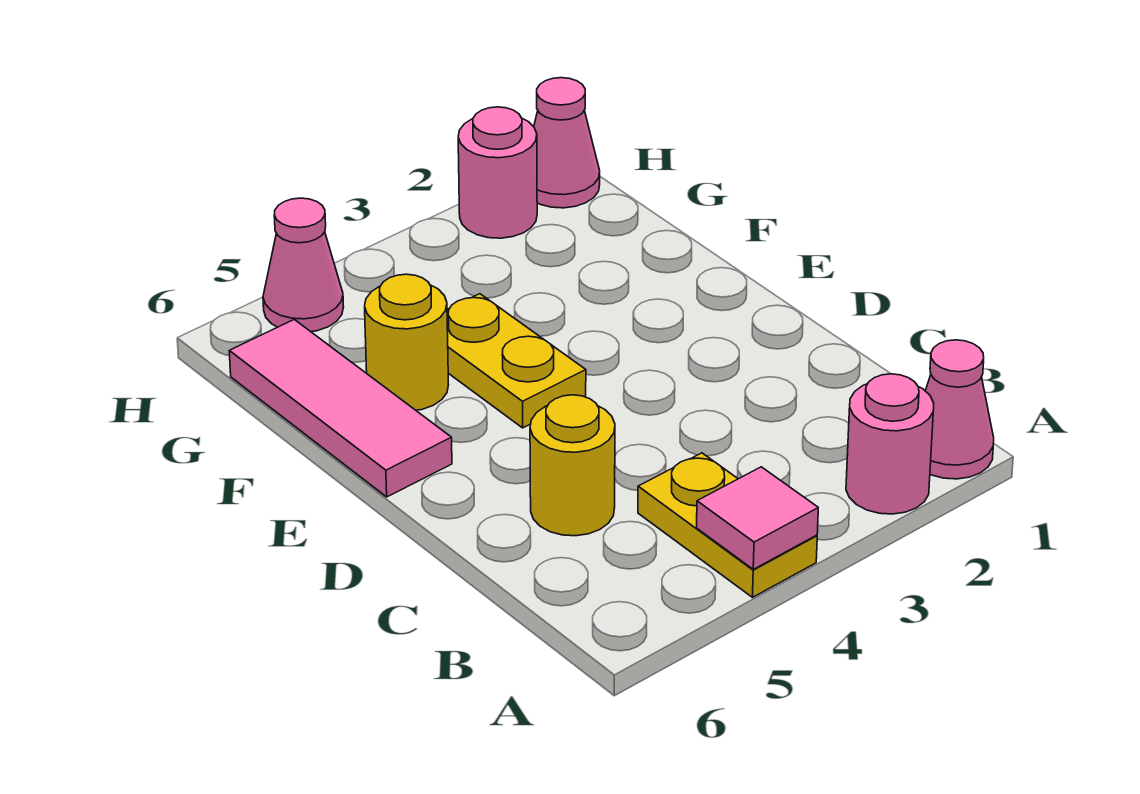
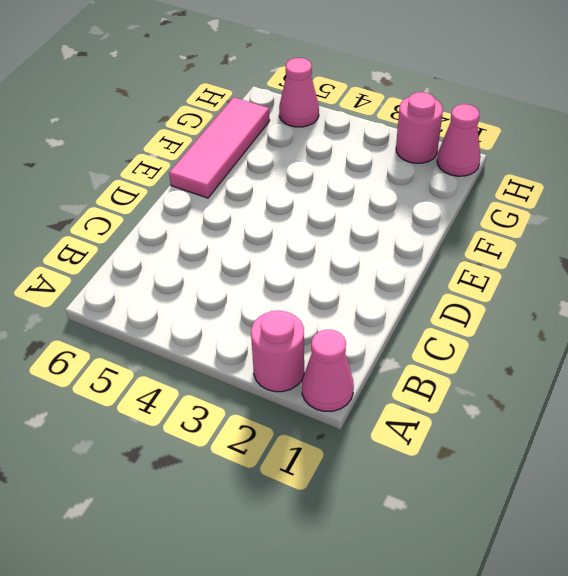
none -> yellow plate A4:B4 level 1
none -> yellow round brick C5 level 1

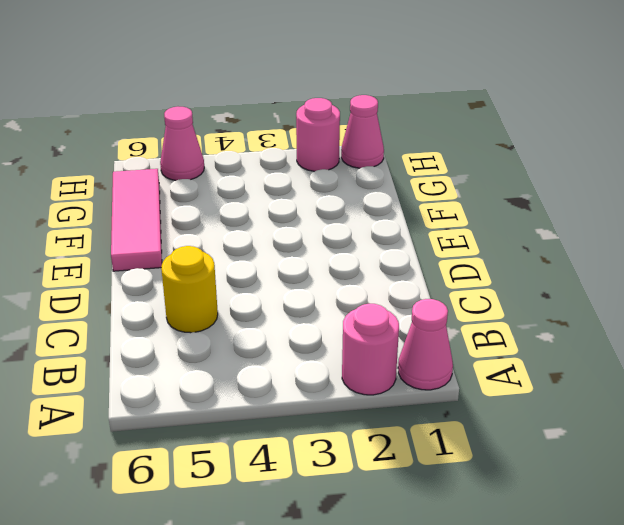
none -> yellow plate A4:B4 level 1
none -> yellow plate E4:F4 level 1

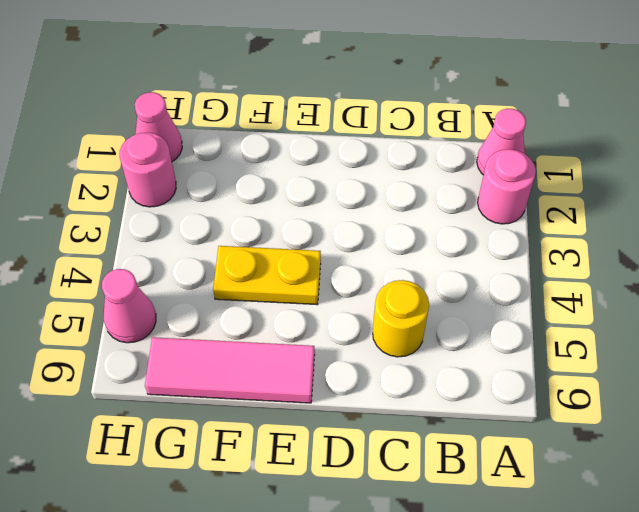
none -> yellow plate A4:B4 level 1
none -> yellow round brick F5 level 1

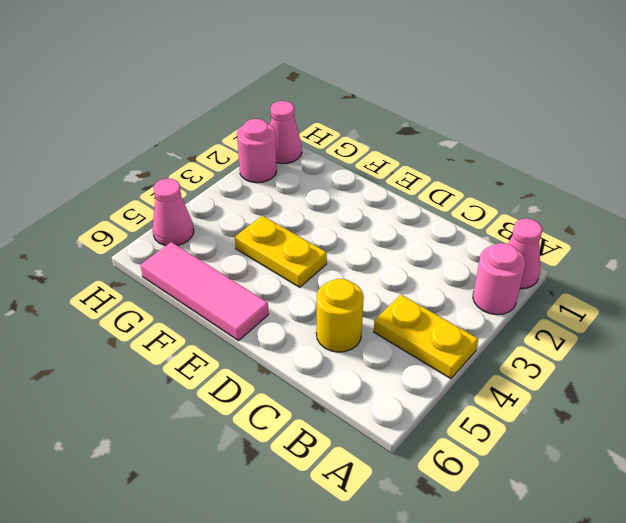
none -> yellow round brick F5 level 1
none -> pink tile A4 level 2

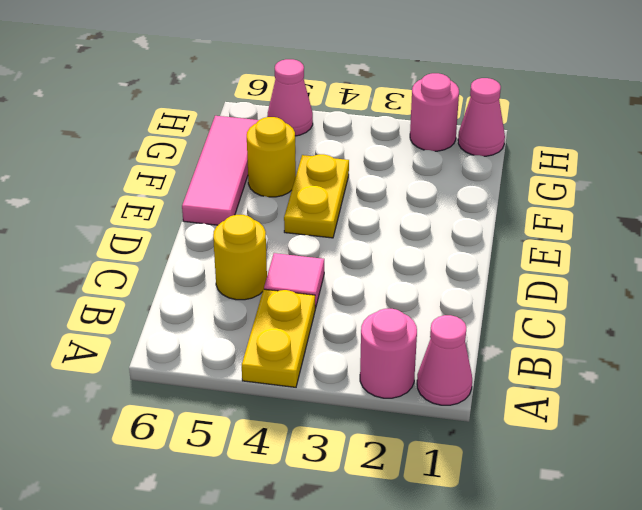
pink tile C4 level 1 -> pink tile A4 level 2

